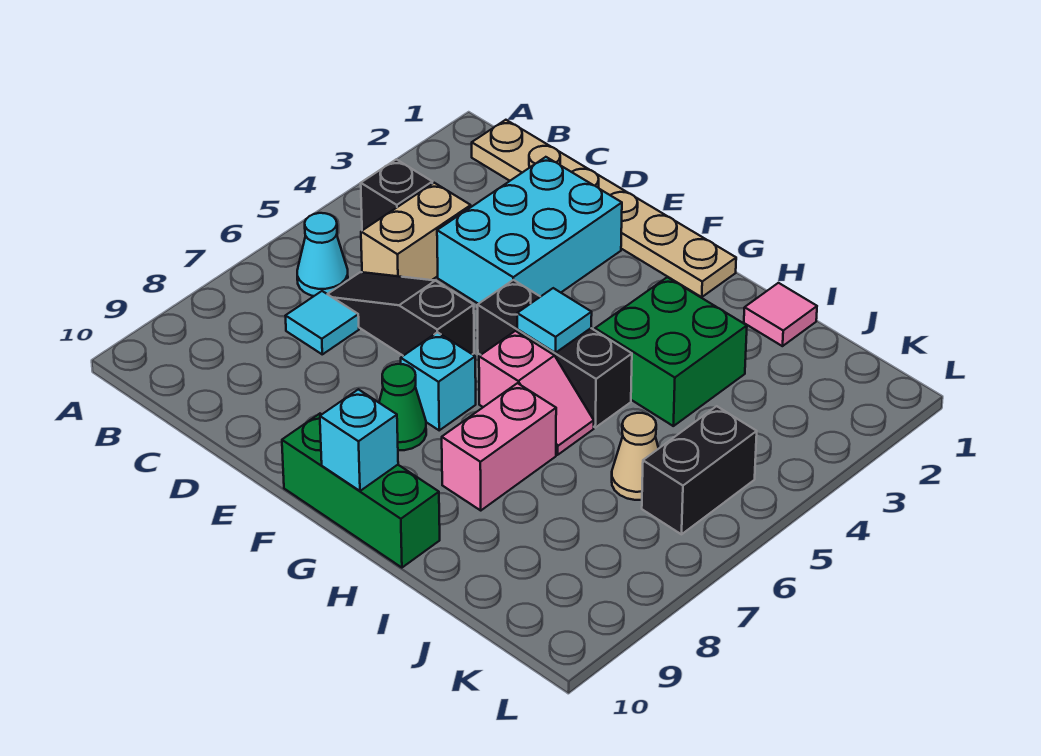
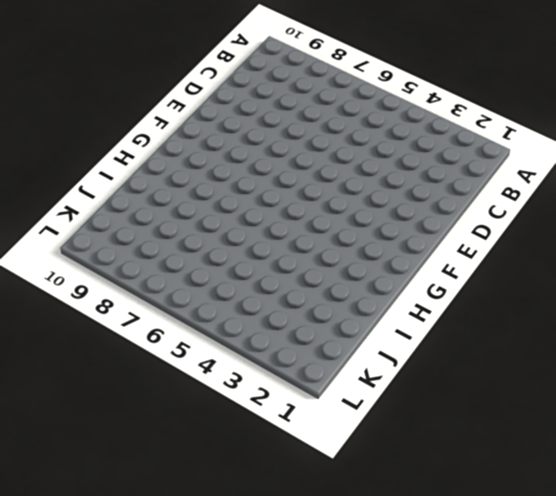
none -> tan plate B1:G1 level 1
none -> black brick B4 level 1
none -> cyan cone B6 level 1

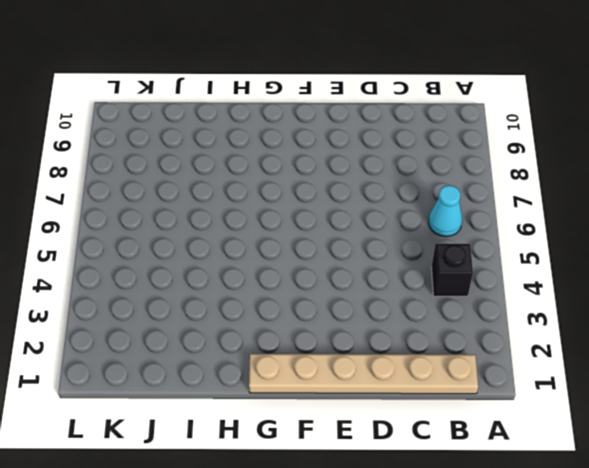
none -> tan brick C4:C5 level 1
none -> black slope C6:E6 level 1 top E
none -> cyan tile C7 level 1

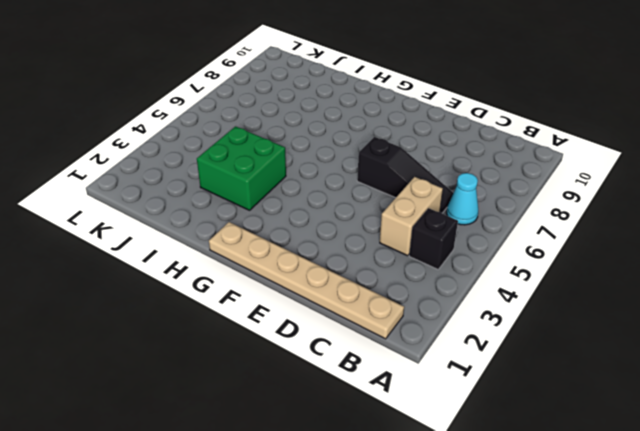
none -> cyan tile C7 level 1
none -> cyan brick D2:E4 level 1
none -> black brick F5:H5 level 1

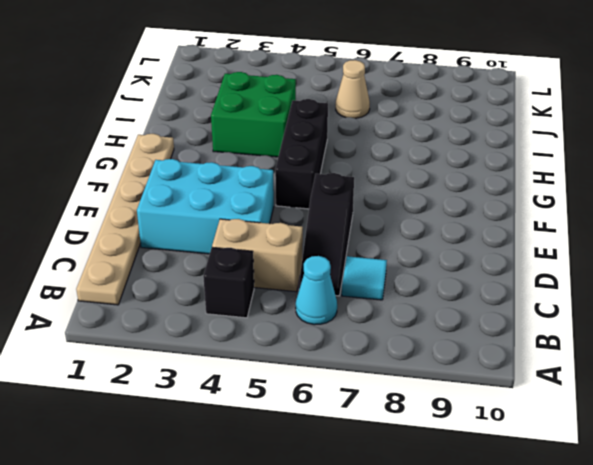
none -> cyan brick F7 level 1
none -> green cone F8 level 1
none -> green brick F10:H10 level 1

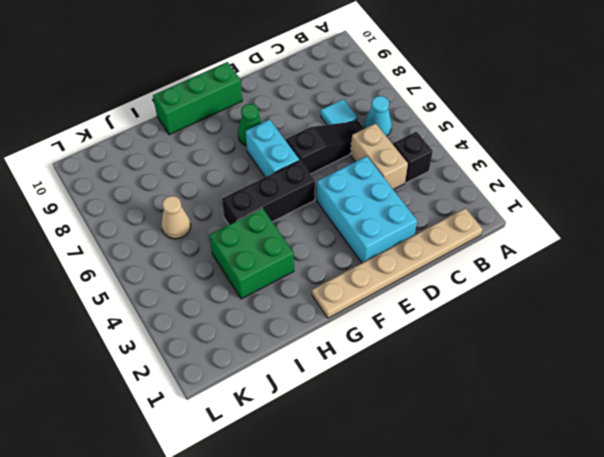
cyan brick F6:F7 level 1 -> cyan brick F7 level 1
none -> pink slope G6:H6 level 1 top G
none -> pink brick H7:H8 level 1
none -> pink tile I1 level 1

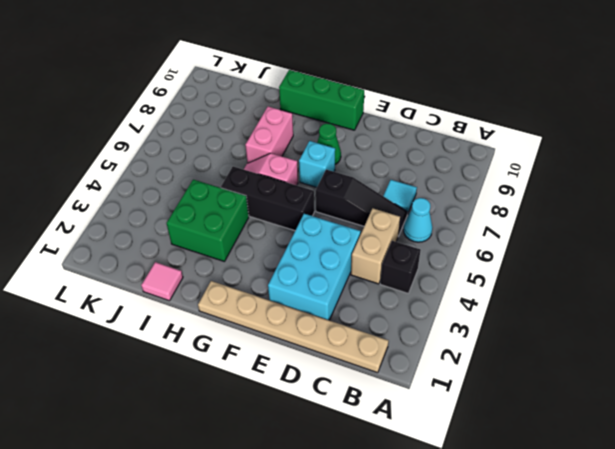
none -> tan cone J6 level 1
none -> black brick K5:K6 level 1
none -> cyan tile G5 level 2

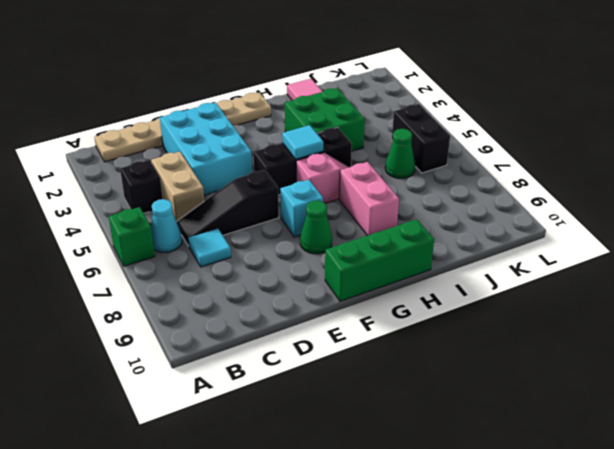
green brick A6 level 1 -> none
green cone J6 level 1 -> tan cone J6 level 1
none -> cyan brick G10 level 2

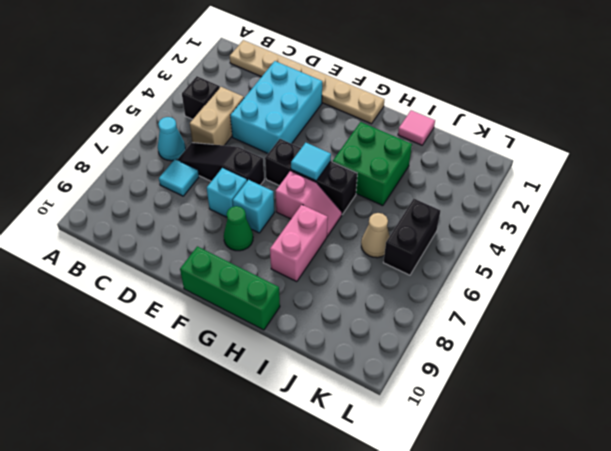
cyan brick E7 level 1 -> cyan brick G10 level 2

